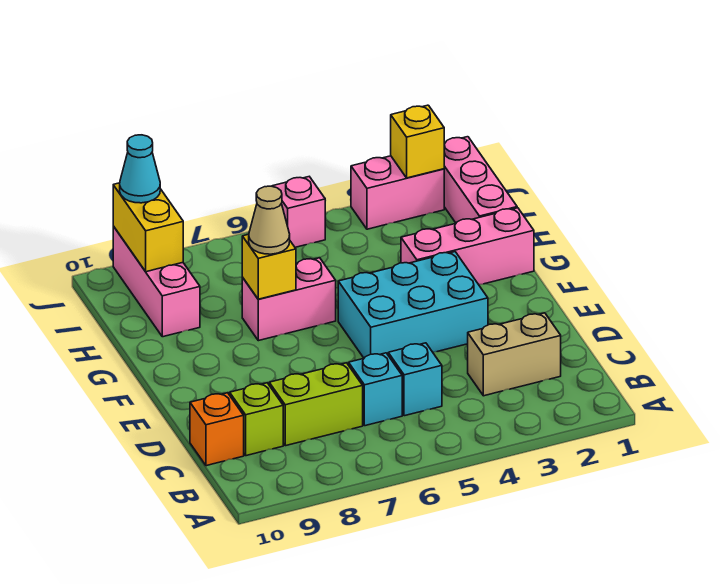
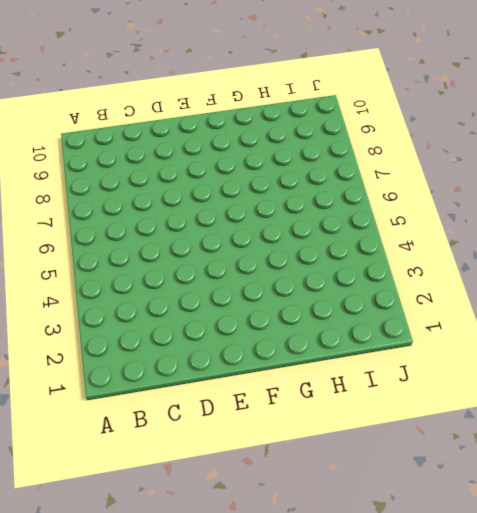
none -> tan brick C2:C3 level 1
none -> cyan brick C5 level 1
none -> cyan brick C6 level 1

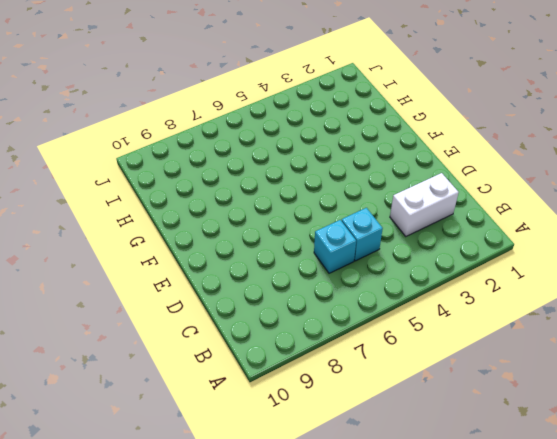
white brick C2:C3 level 1 -> tan brick C2:C3 level 1
none -> lime brick C7:C8 level 1
none -> lime brick C9 level 1
none -> orange brick C10 level 1

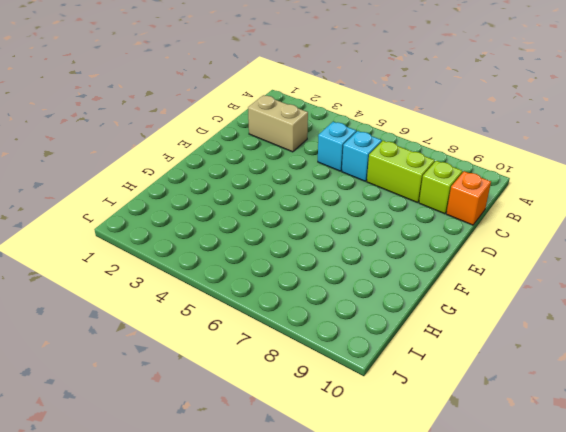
none -> cyan brick E3:F5 level 1
none -> pink brick G1:G3 level 1
none -> pink brick G6:G7 level 1

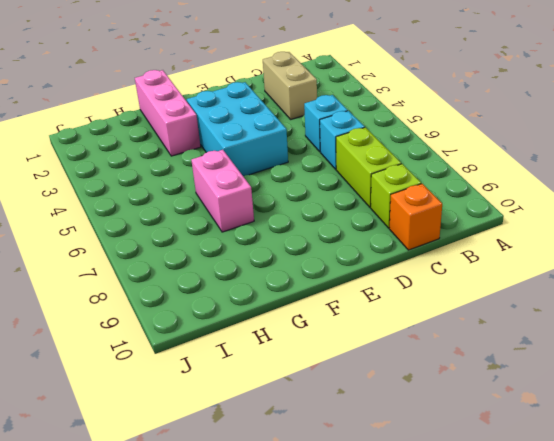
none -> pink brick H1:J1 level 1
none -> pink brick H9:J9 level 1
none -> pink brick J2:J3 level 1

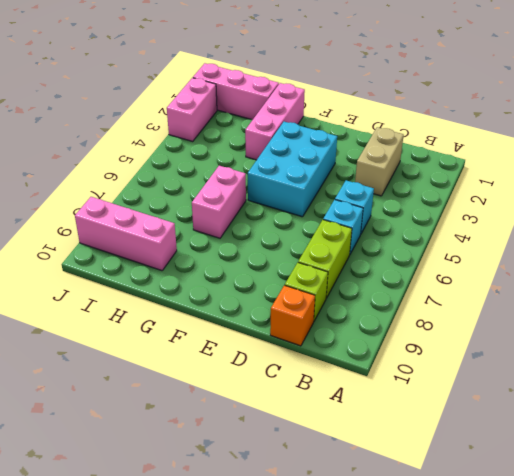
none -> pink brick J5 level 1
none -> yellow brick G7 level 2
none -> yellow brick I9:J9 level 2

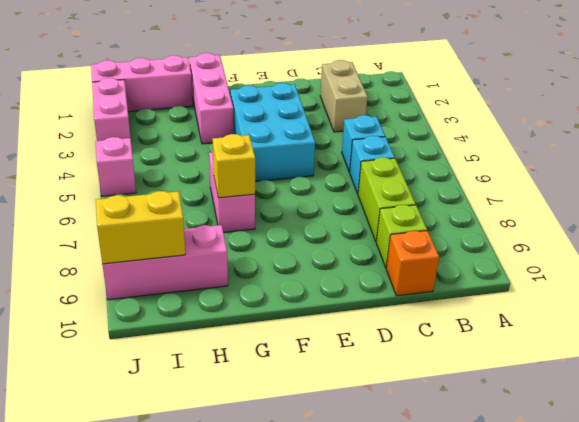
none -> yellow brick J2 level 2
none -> tan cone G7 level 3
none -> cyan cone J9 level 3

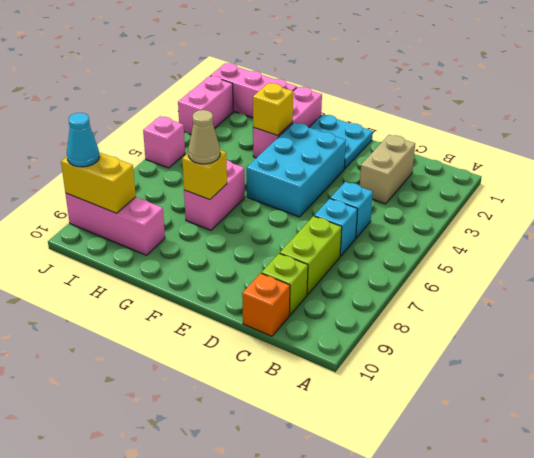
cyan plate E1:F2 level 1 -> none
yellow brick G3 level 2 -> yellow brick J2 level 2

